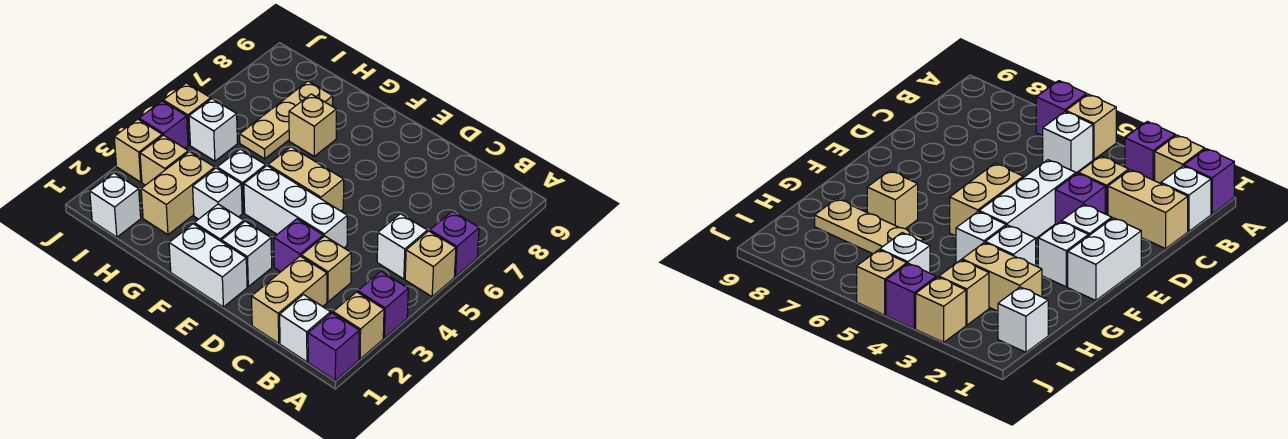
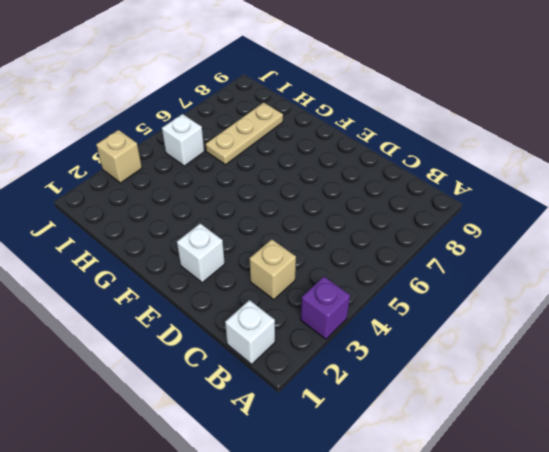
none -> purple brick A1 level 1
none -> tan brick A2 level 1
none -> tan brick A5 level 1

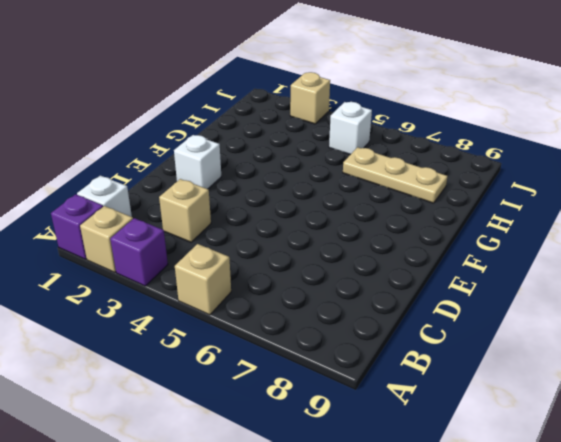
none -> purple brick A6 level 1
none -> white brick B5 level 1
none -> tan brick C1:C2 level 1

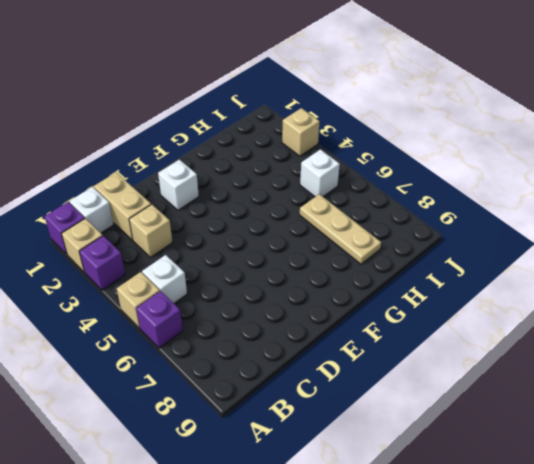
none -> purple brick D3 level 1
none -> white brick D4:F4 level 1
none -> white brick E1:F1 level 1

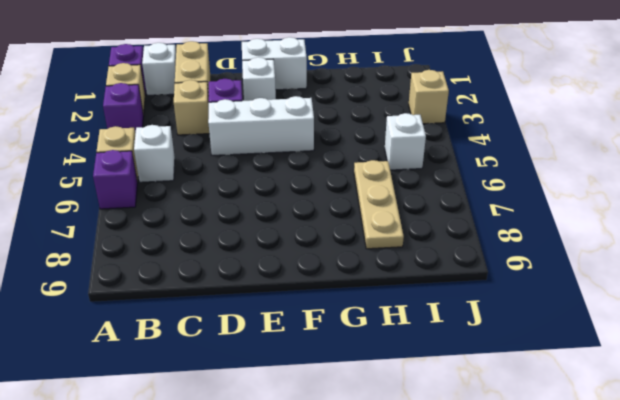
none -> tan brick E5:F5 level 1
none -> white brick F2 level 1
none -> white brick G3 level 1

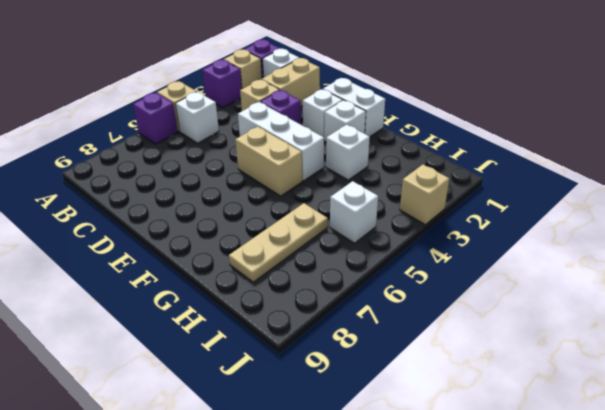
none -> white brick G4 level 1
none -> tan brick G7 level 1
none -> tan brick H2:H3 level 1

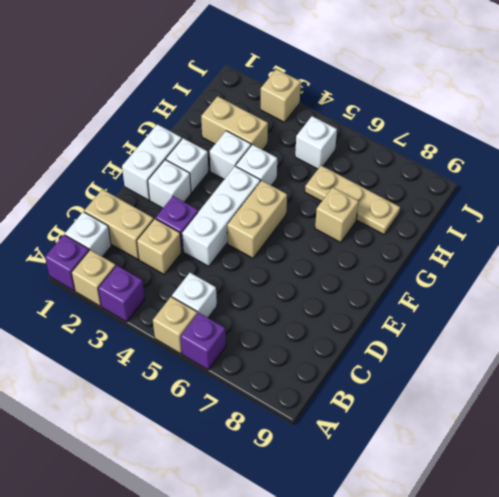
none -> white brick I1 level 1
none -> tan brick I3 level 1
none -> purple brick J4 level 1

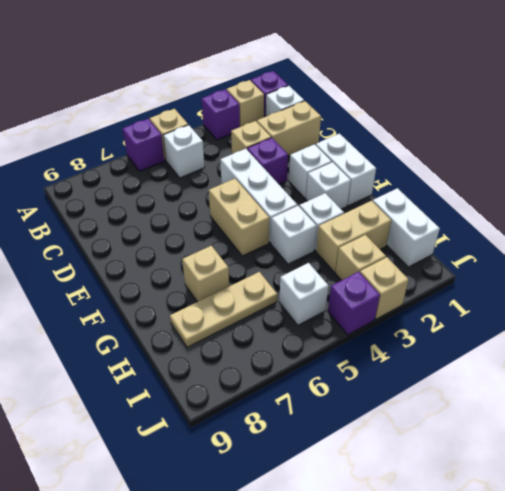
white brick H1:I1 level 1 -> white brick I1 level 1
none -> tan brick J5 level 1

